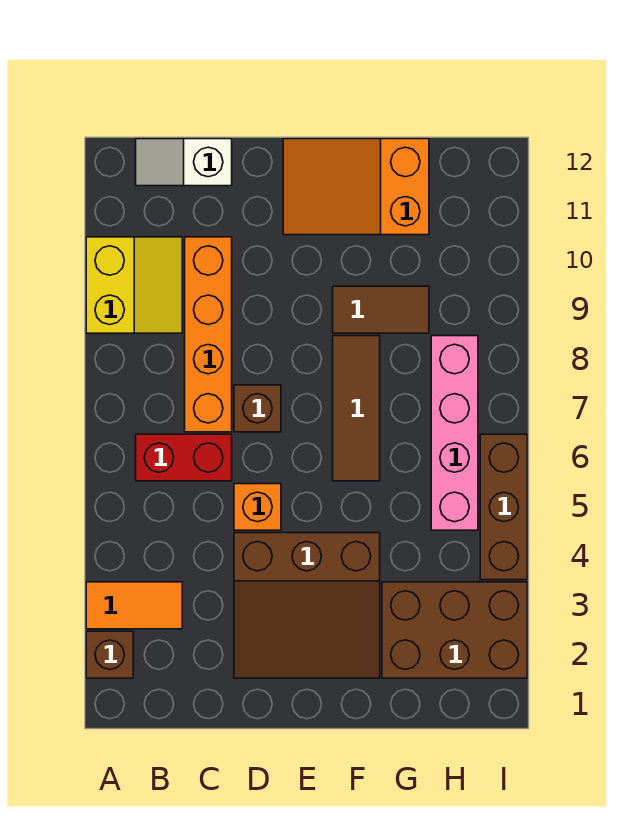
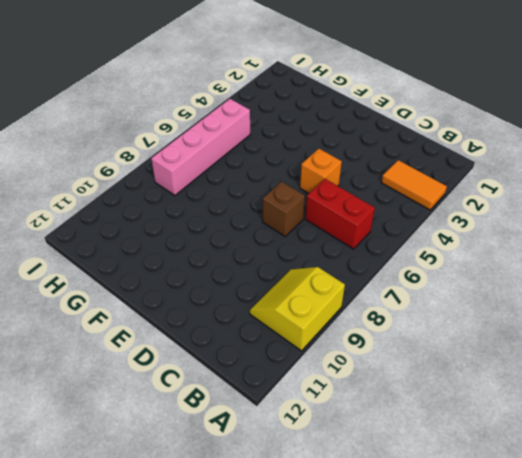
none -> brown brick A2 level 1
none -> white slope B12:C12 level 1 top C
none -> orange brick C7:C10 level 1

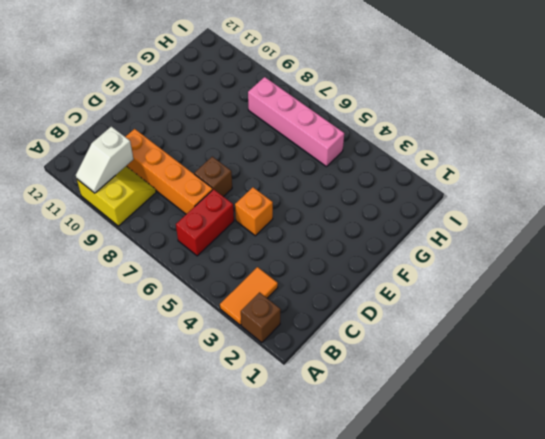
white slope A10:B10 level 2 top B -> white slope B12:C12 level 1 top C
none -> brown slope D2:F4 level 1 top 4
none -> orange slope E11:G12 level 1 top G
none -> brown tile F6:F8 level 1

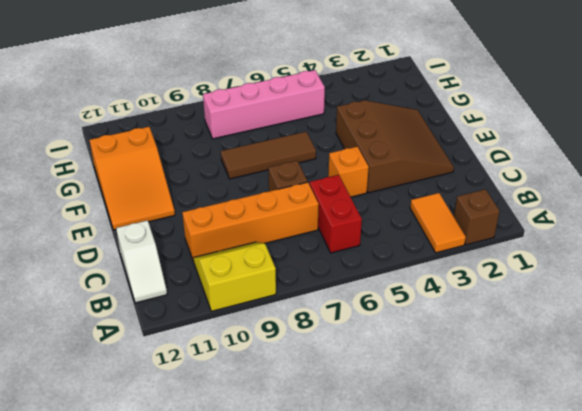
none -> brown tile F9:G9 level 1
none -> brown brick G2:I3 level 1
none -> brown brick I4:I6 level 1

